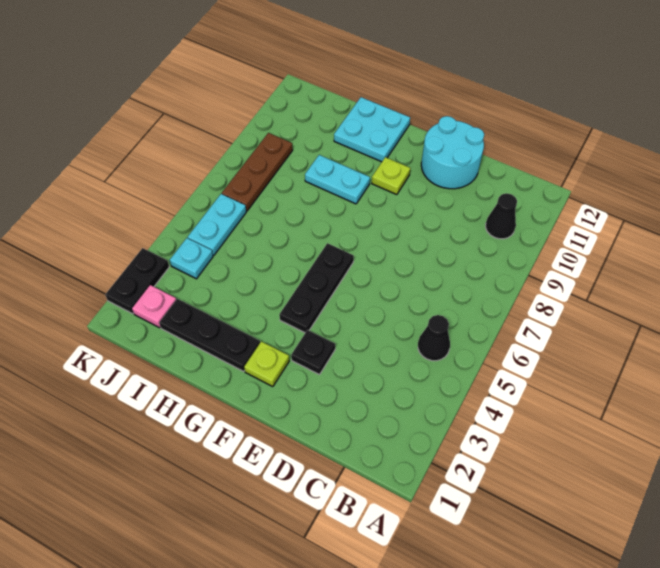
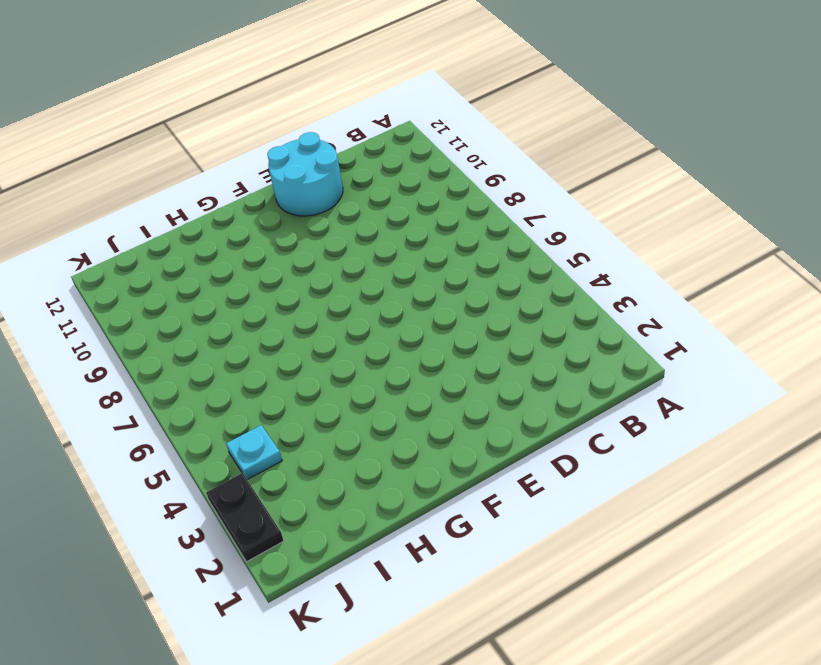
none -> black cone B5 level 1
none -> black cone B10 level 1
none -> black plate E3 level 1

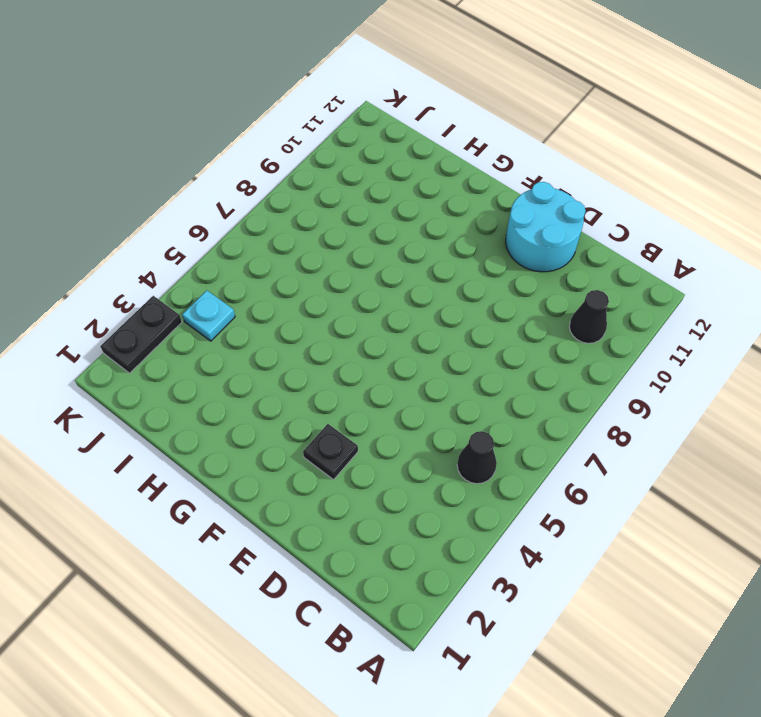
none -> lime plate F2 level 1
none -> black plate F4:F6 level 1
none -> lime plate F10 level 1

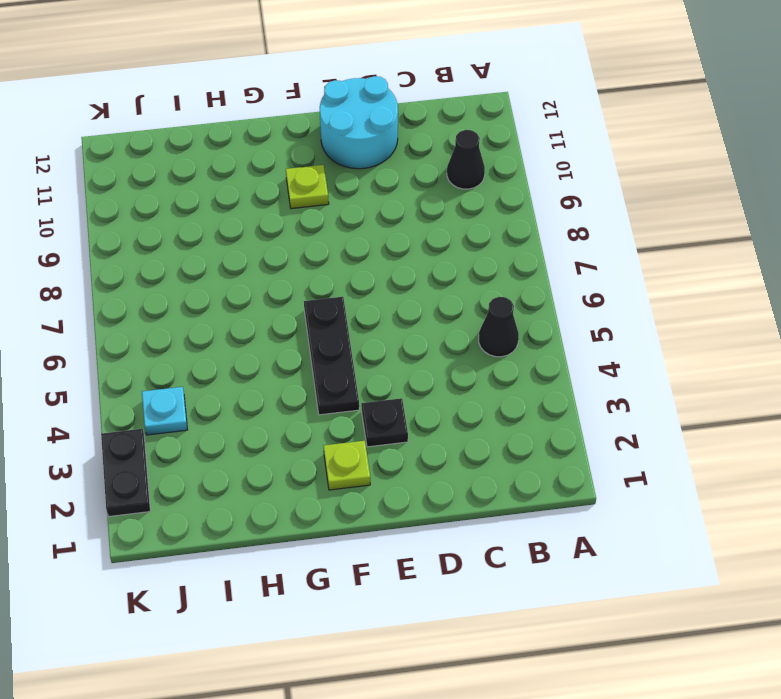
none -> black plate G2:I2 level 1
none -> cyan plate G9:H9 level 1
none -> cyan plate G11:H12 level 1

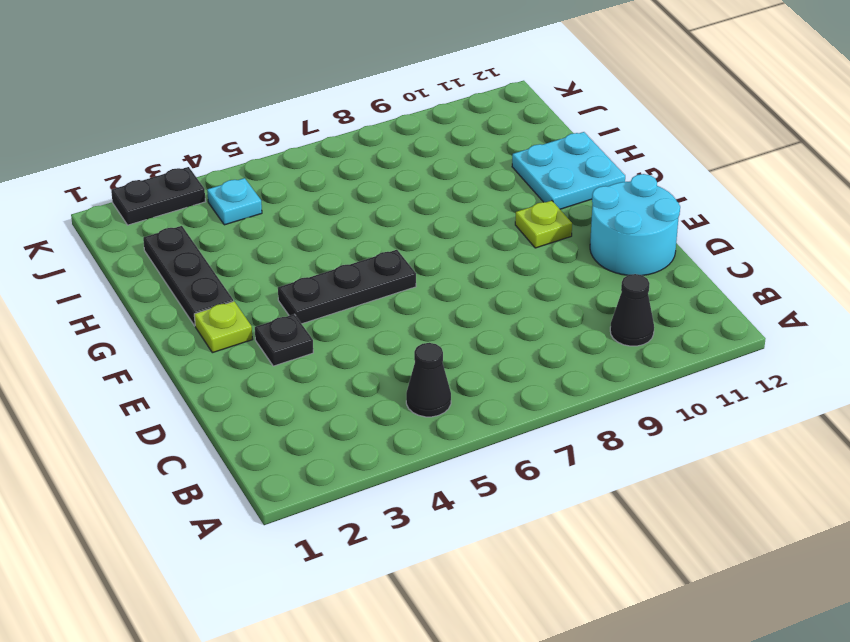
none -> cyan plate G9:H9 level 1
none -> pink plate J2 level 1
none -> cyan plate J5:J6 level 1

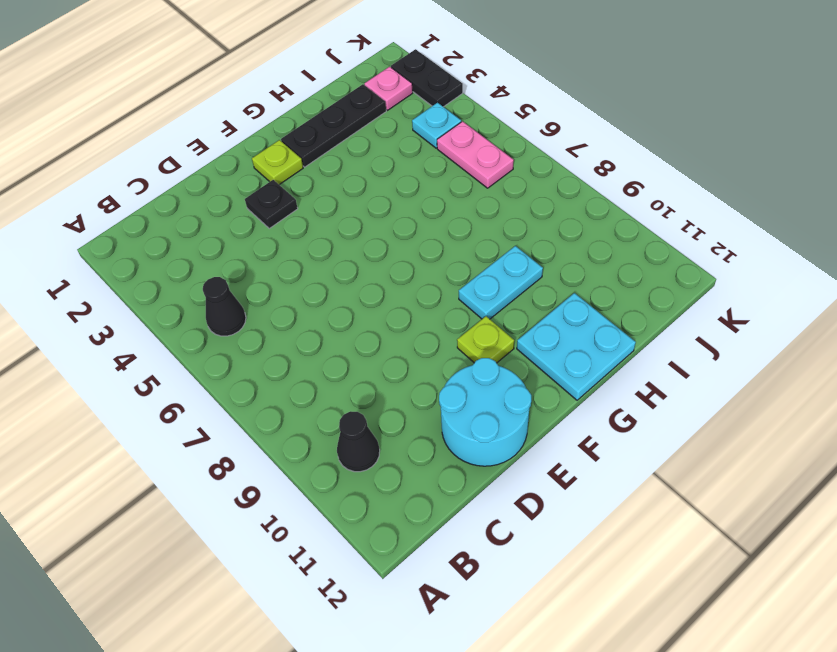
pink plate J5:J6 level 1 -> cyan plate J5:J6 level 1
none -> black plate F4:F6 level 1
none -> brown plate J7:J9 level 1

